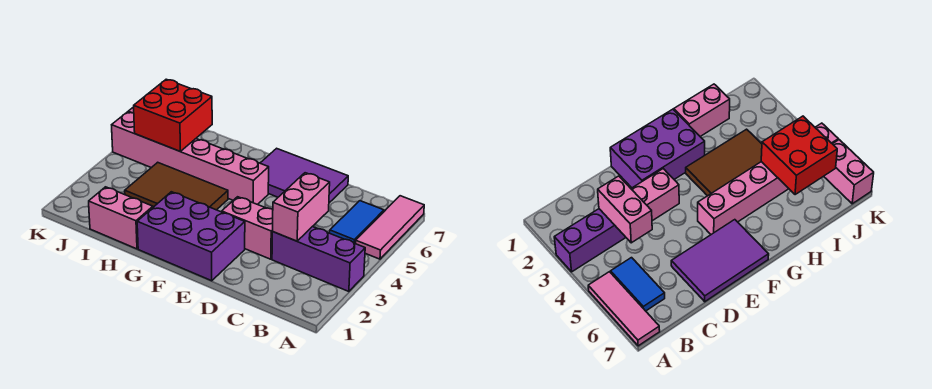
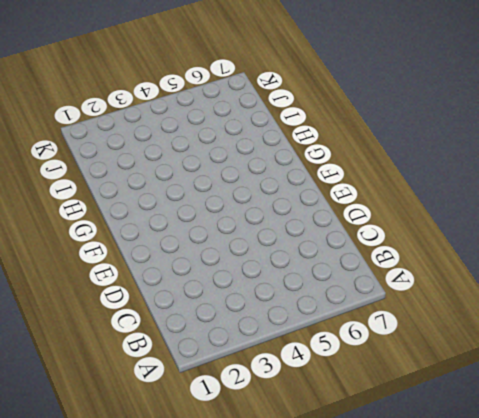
none -> purple brick A3:C3 level 1
none -> pink tile A5:A7 level 1
none -> blue tile B5:B6 level 1

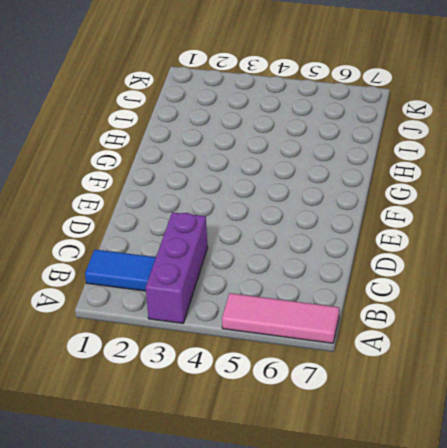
blue tile B1:B2 level 1 -> blue tile B5:B6 level 1
none -> pink brick D3:E3 level 1
none -> purple tile D6:F7 level 1
none -> purple brick E1:G2 level 1

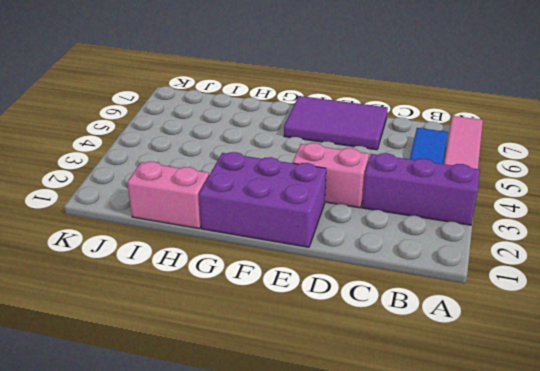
none -> pink brick F5:K5 level 1
none -> brown tile G3:I4 level 1
none -> pink brick K6:K7 level 1

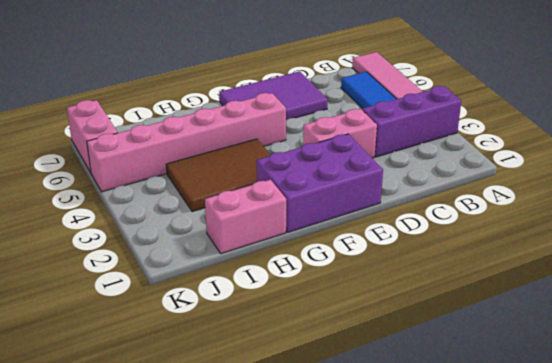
none -> pink brick C3:C4 level 2
none -> red brick I5:J6 level 2

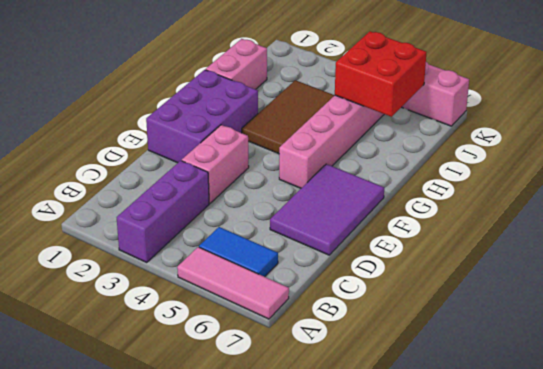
none -> pink brick C3:C4 level 2

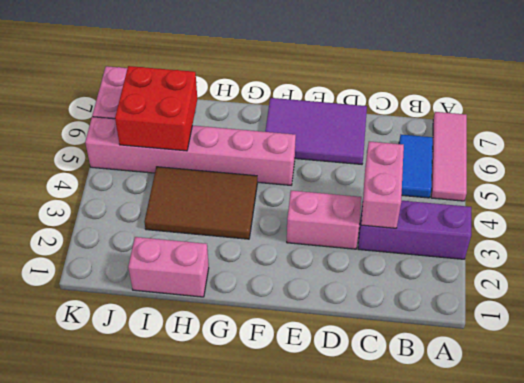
none -> purple brick E1:G2 level 1

